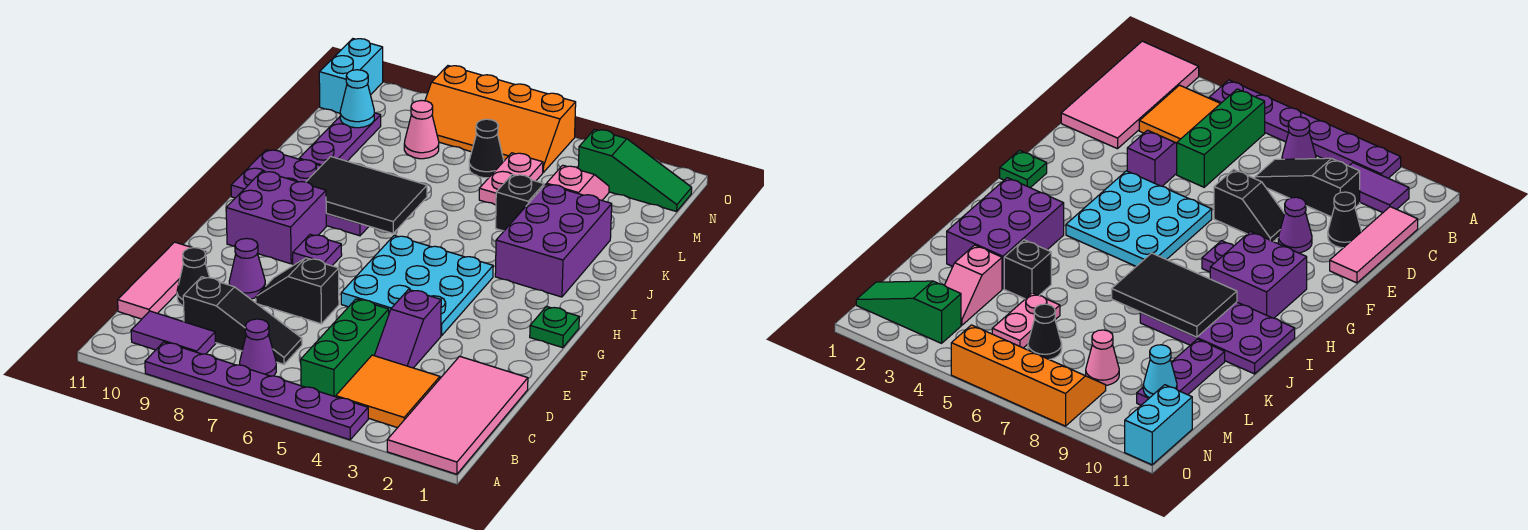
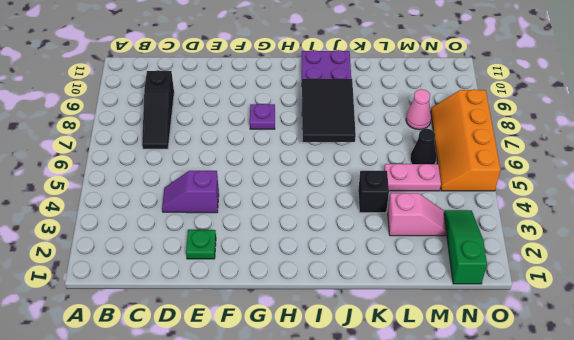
green plate E2 level 1 -> green plate G1 level 1
green slope N1:N3 level 1 top 1 -> green slope N1:N3 level 1 top 3
none -> pink tile A1:D2 level 1
none -> purple plate A4:A9 level 1
none -> orange tile B3:C4 level 1

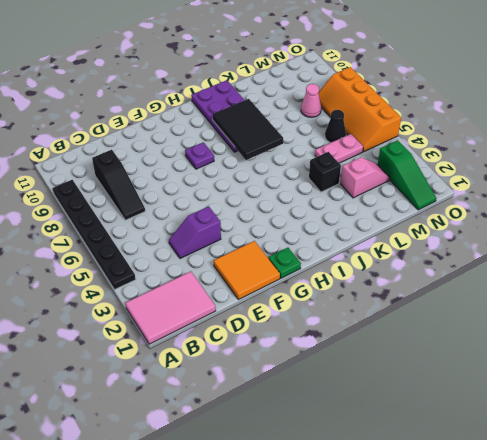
pink tile A1:C2 level 1 -> pink tile A1:D2 level 1
black plate A4:A9 level 1 -> purple plate A4:A9 level 1
orange tile E1:F2 level 1 -> orange tile B3:C4 level 1
none -> green brick B5:D5 level 1
none -> purple cone B7 level 1
none -> purple tile B9:B10 level 1

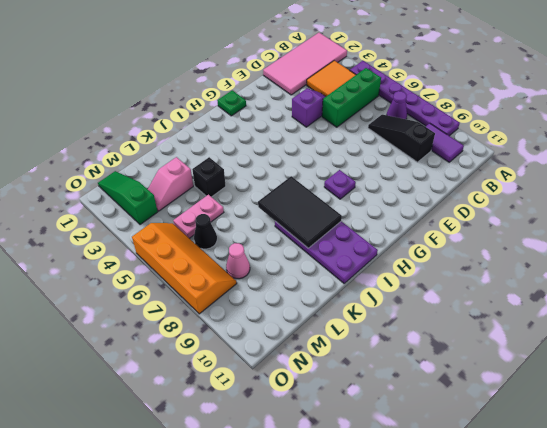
none -> pink tile C11:E11 level 1
none -> black cone D10 level 1
none -> black slope E7:E8 level 1 top 7

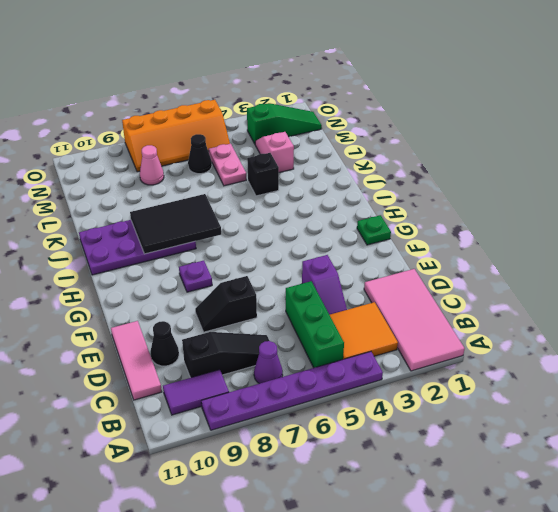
none -> purple cone E9 level 1
none -> cyan plate F4:H6 level 1
none -> purple brick G9:H10 level 1

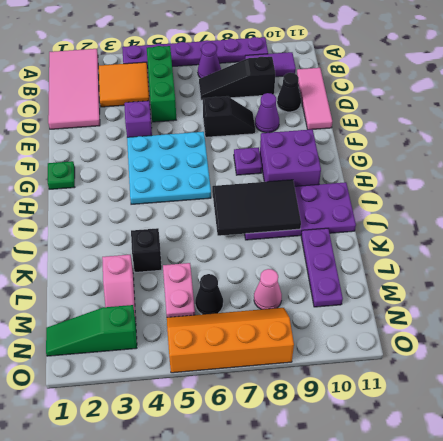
none -> purple brick I2:K3 level 1
none -> cyan brick N11:O11 level 1
none -> cyan cone M10 level 2

